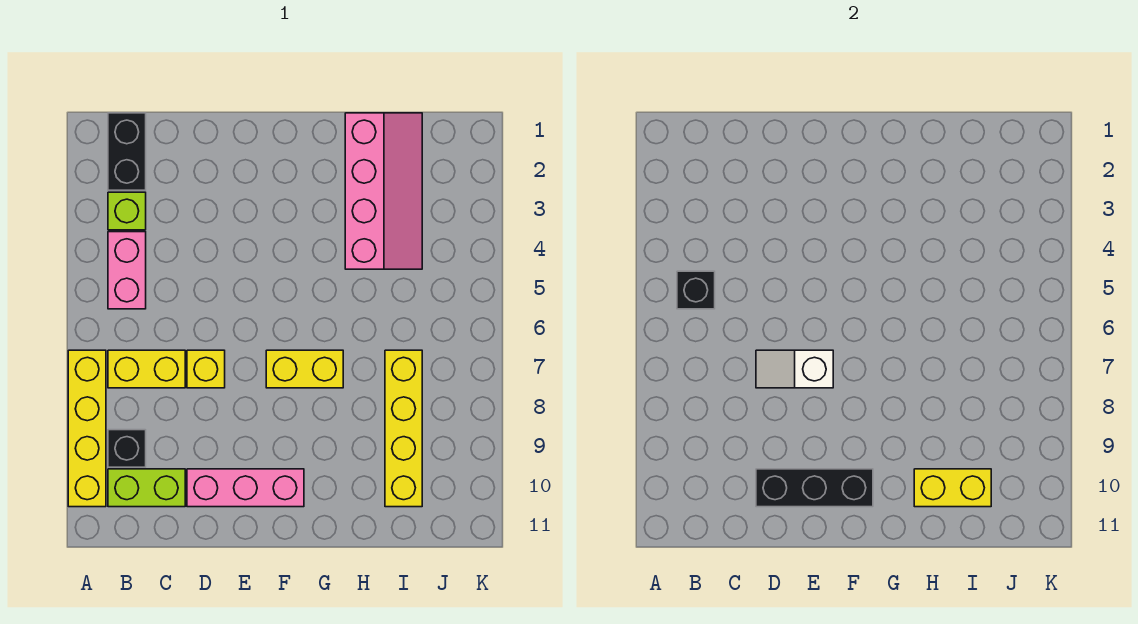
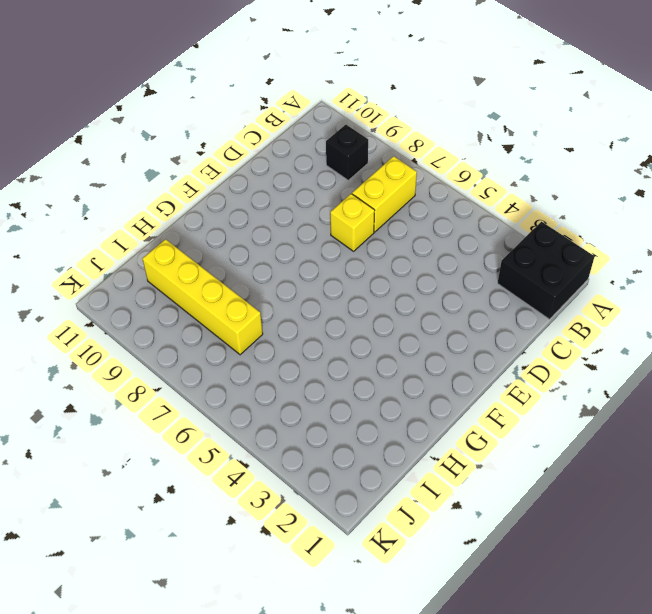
black brick A1:B2 level 1 -> black brick B1:B2 level 1
none -> yellow brick A7:A10 level 1
none -> lime brick B3 level 1
none -> pink brick B4:B5 level 1

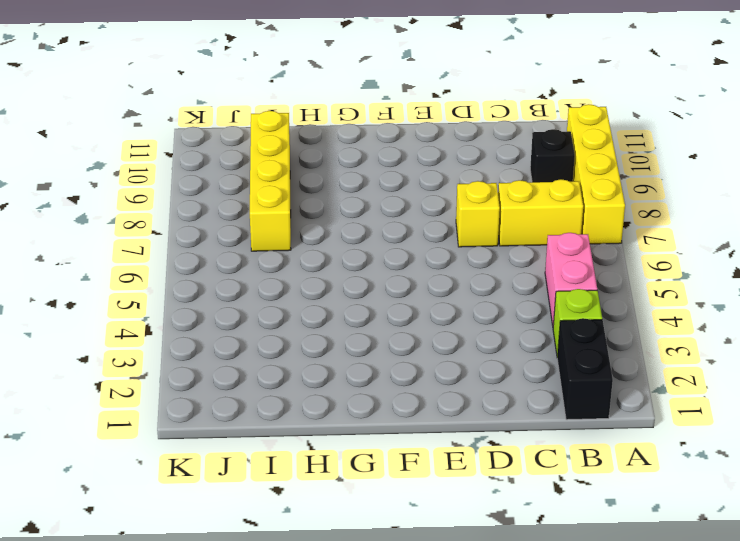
none -> lime brick B10:C10 level 1
none -> pink brick D10:F10 level 1
none -> yellow brick F7:G7 level 1

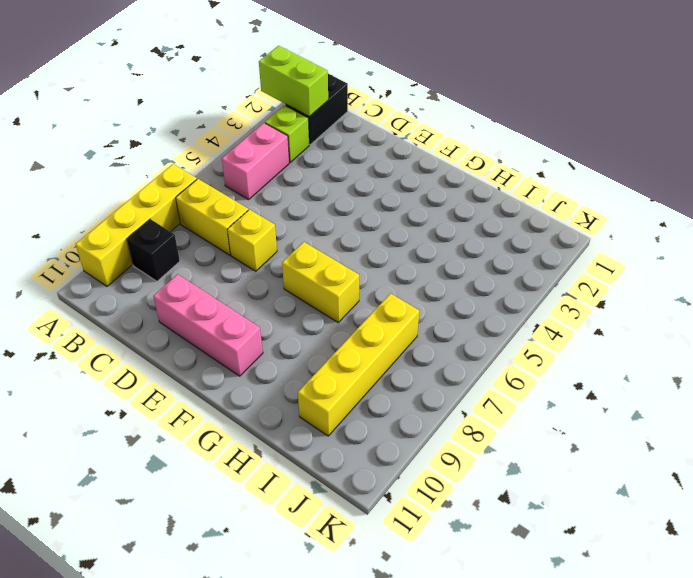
lime brick A2:B2 level 2 -> lime brick B10:C10 level 1
none -> pink slope H1:I4 level 1 top H
none -> black brick B5 level 2
none -> white slope D7:E7 level 2 top E

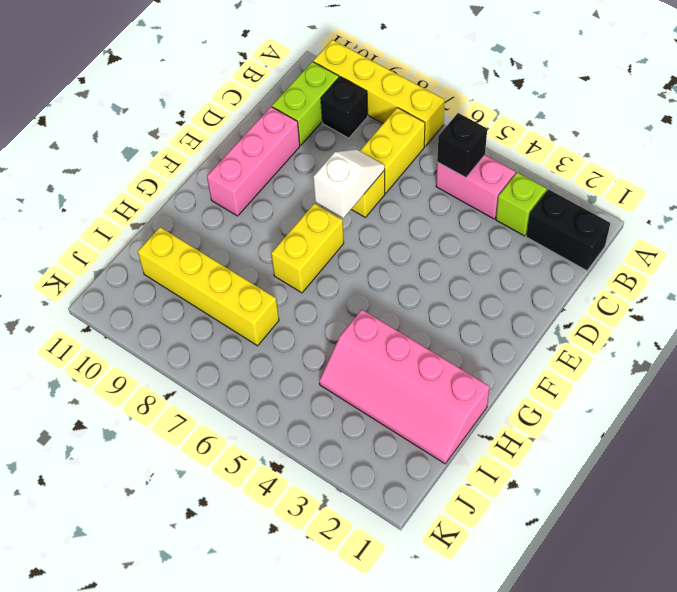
none -> black brick D10:F10 level 2
none -> yellow brick H10:I10 level 2

